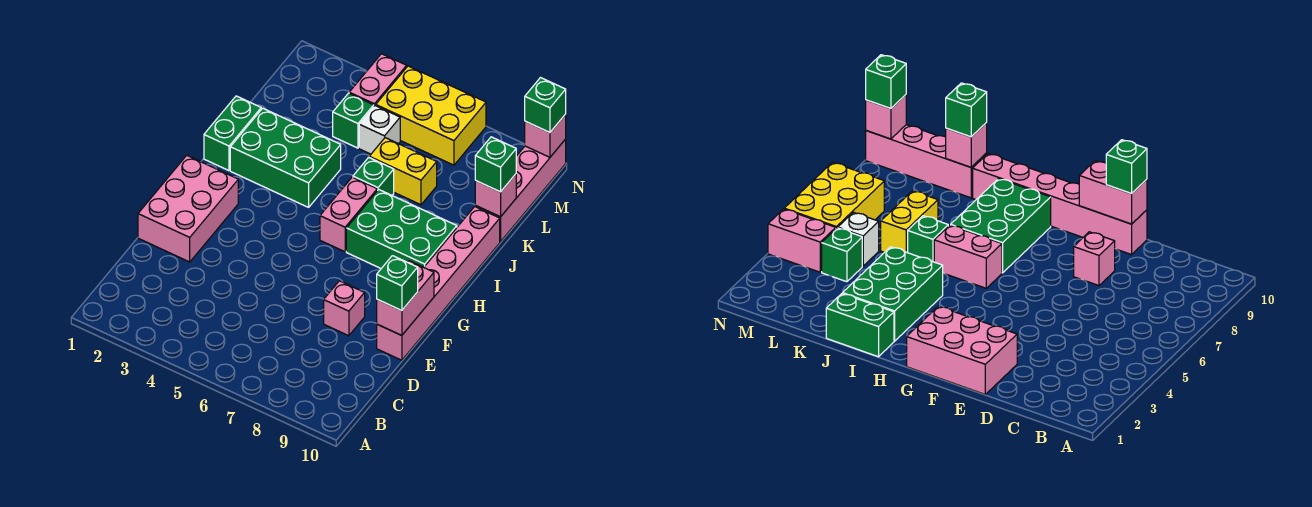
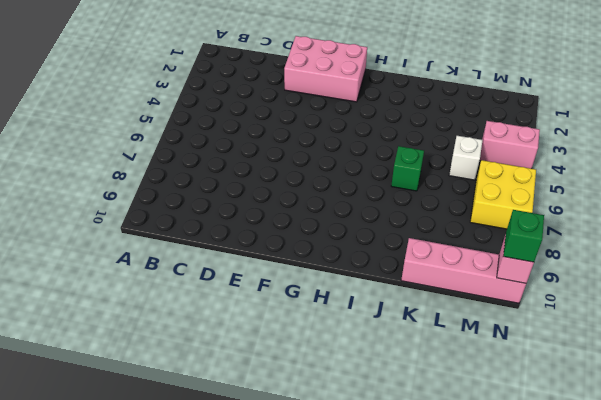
yellow brick M6:N7 level 1 -> yellow brick M5:N7 level 1
none -> pink brick E8 level 1
none -> pink brick E10:J10 level 1
none -> pink brick H6:I6 level 1

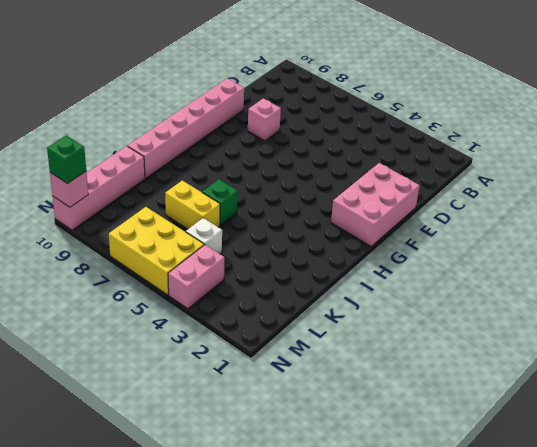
none -> pink brick H6:I6 level 1
none -> green brick H7:I9 level 1
none -> green brick I1:J1 level 1

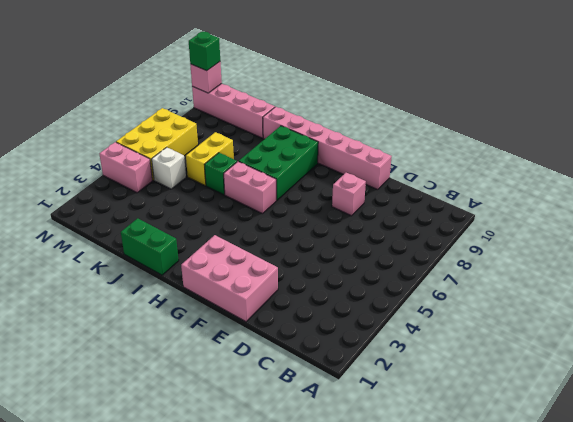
none -> green brick I2:J4 level 1
none -> green brick L4 level 1
none -> pink brick E10:F10 level 2

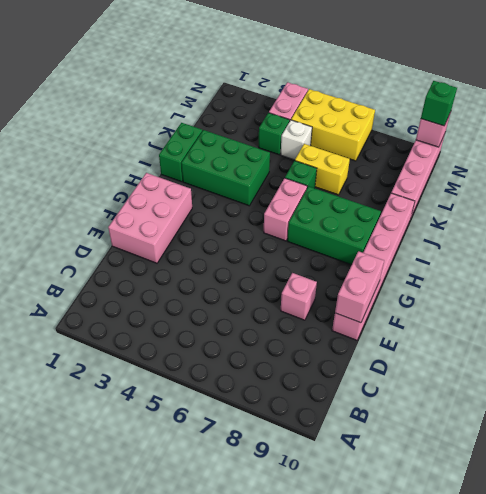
none -> pink brick K10 level 2
none -> green brick E10 level 3
none -> green brick K10 level 3

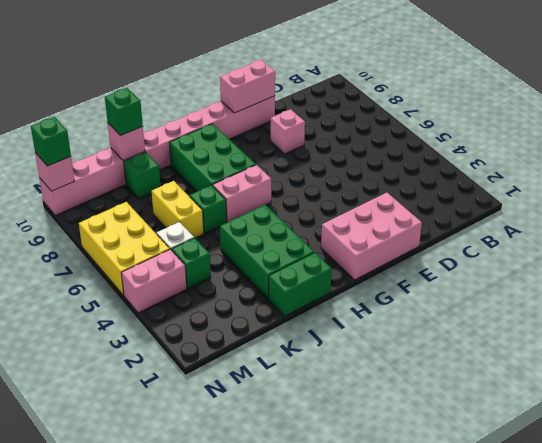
green brick K9 level 1 -> green brick E10 level 3

